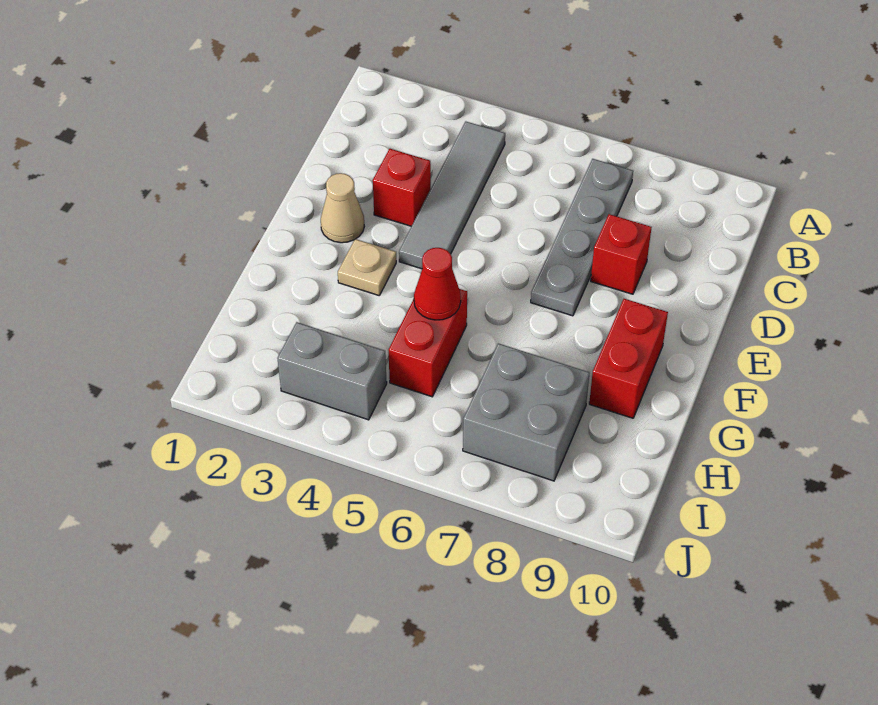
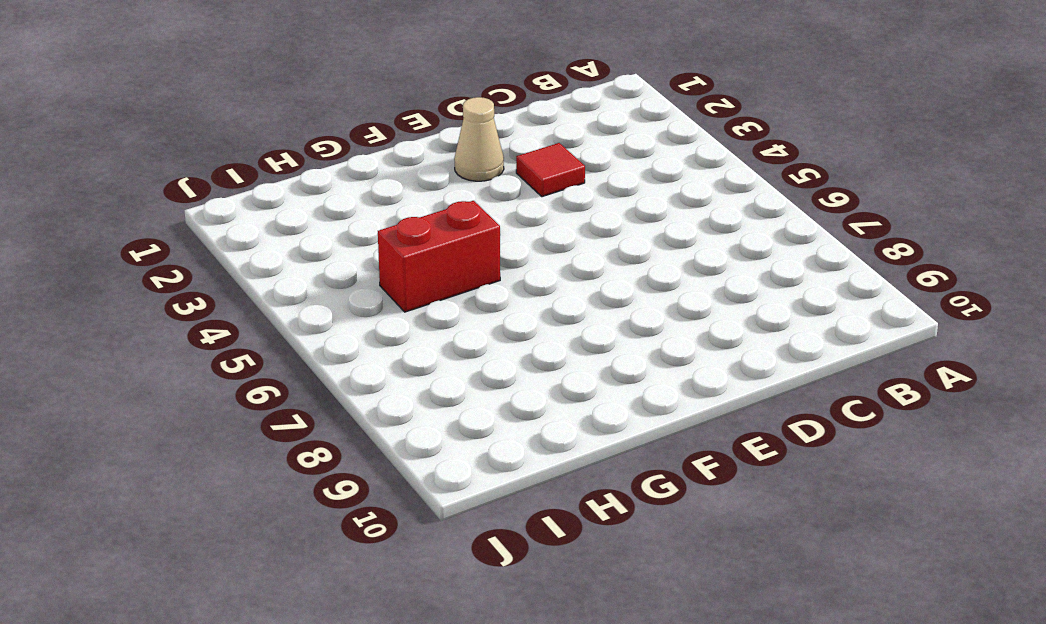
red tile D3 level 1 -> red brick D3 level 1
none -> grey tile B4:E4 level 1
none -> grey plate B7:E7 level 1

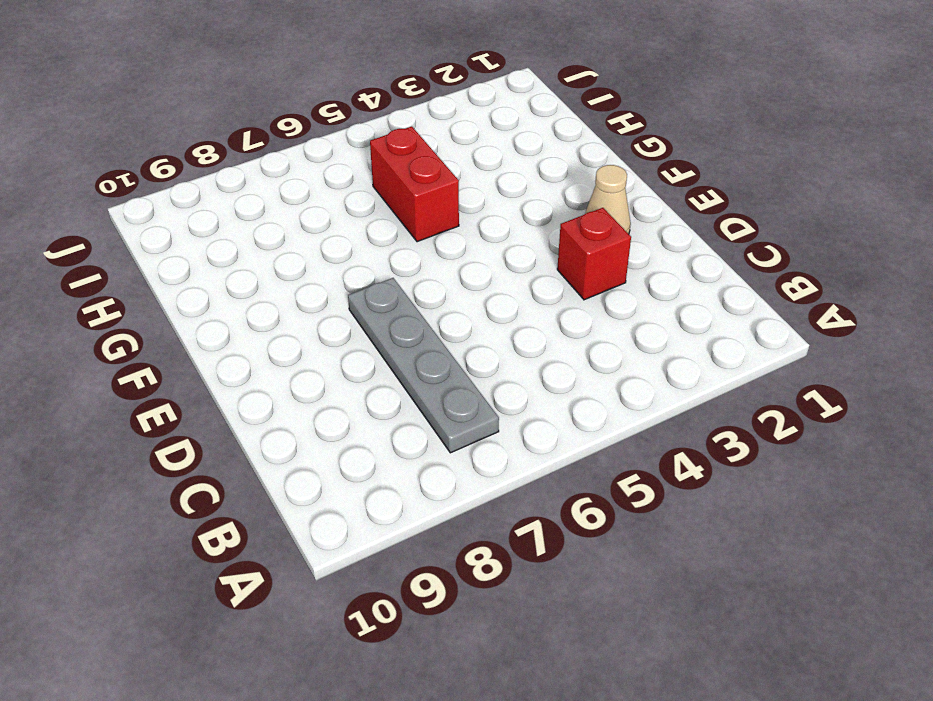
none -> grey tile B4:E4 level 1
none -> red brick D8 level 1

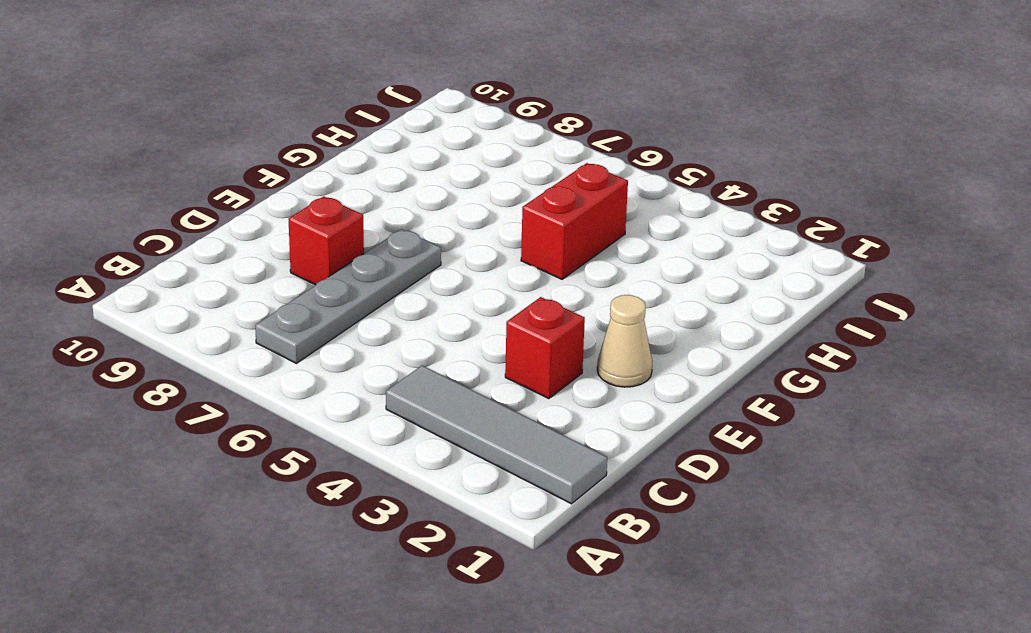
grey tile B1:B4 level 1 -> grey tile B4:E4 level 1
none -> tan plate F3 level 1
none -> red brick F9:G9 level 1

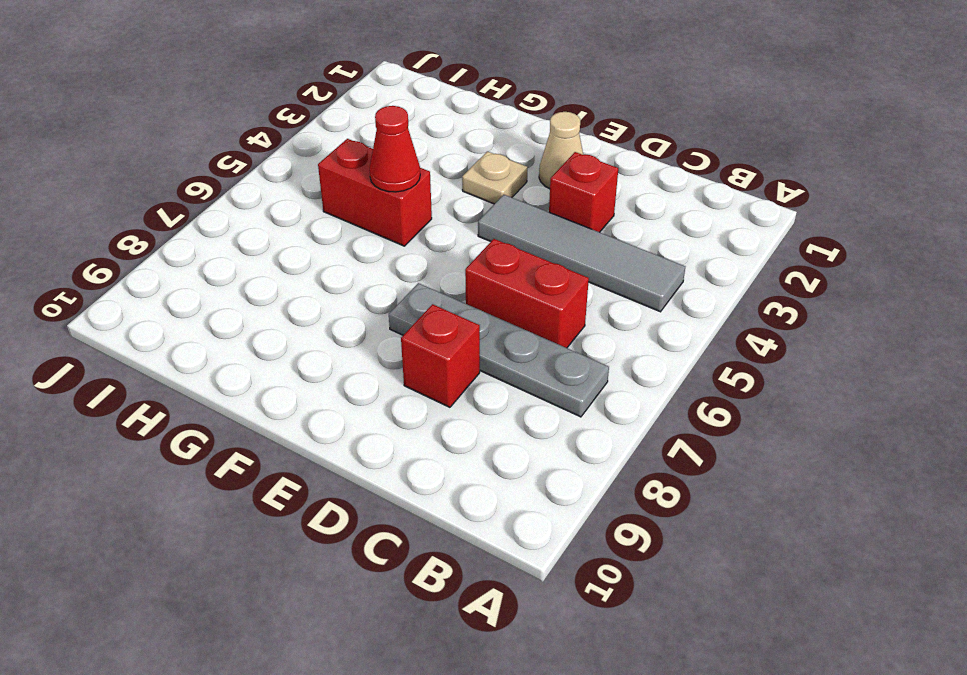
red brick C6:D6 level 1 -> red brick F9:G9 level 1
none -> grey brick H7:I8 level 1
none -> grey brick I3:I4 level 1

